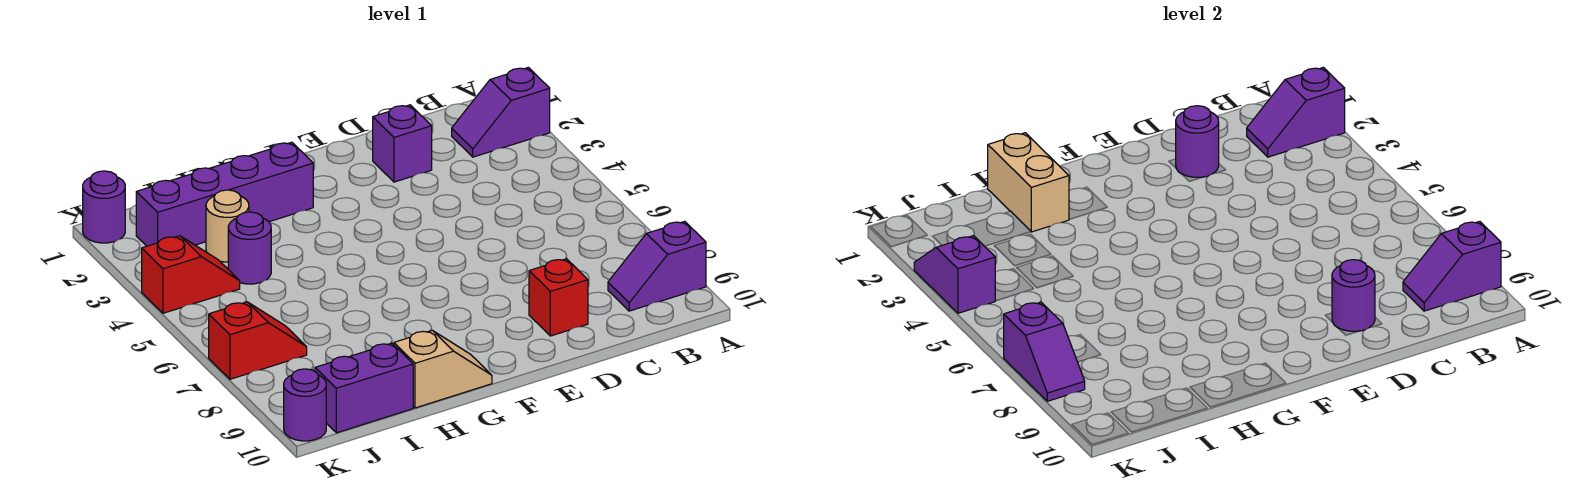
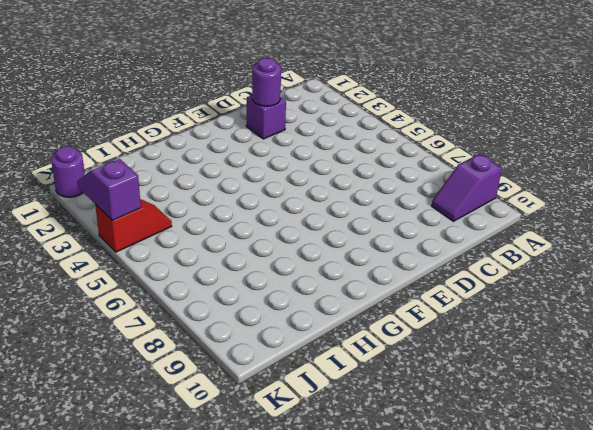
none -> purple slope A2:B2 level 1 top A
none -> red brick D9 level 1
none -> purple brick G2:J2 level 1

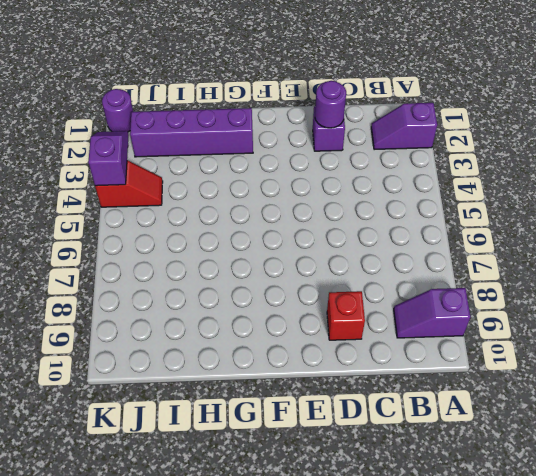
none -> tan slope G10:H10 level 1 top H
none -> tan round brick I3 level 1
none -> purple round brick I4 level 1

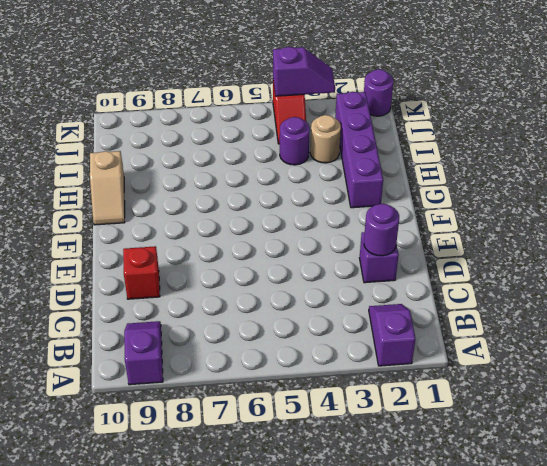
none -> purple brick I10:J10 level 1
none -> red slope J7:K7 level 1 top K
none -> purple round brick K10 level 1

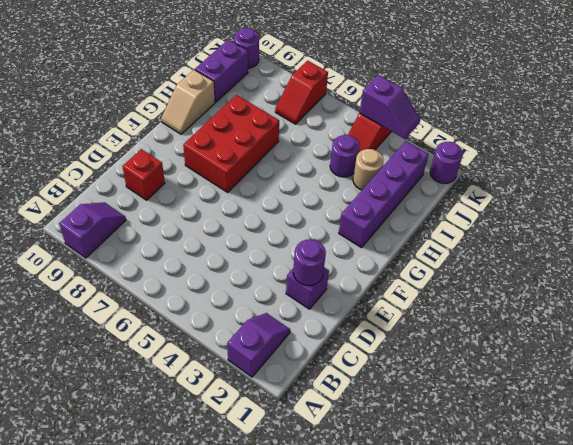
red brick F7:H8 level 1 -> none
none -> purple slope A2:B2 level 2 top A
none -> purple slope A9:B9 level 2 top A
none -> purple round brick D9 level 2

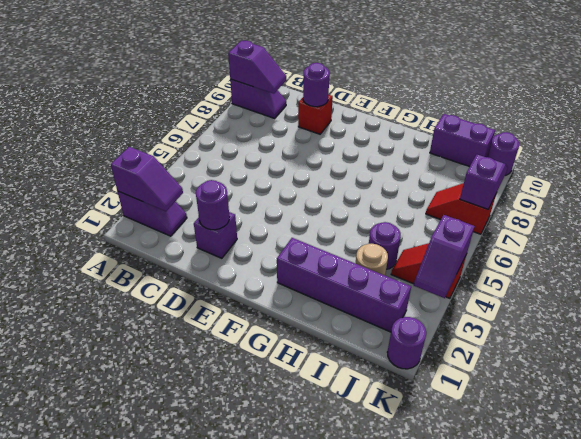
none -> tan slope G10:H10 level 1 top H
none -> tan brick H1:H2 level 2

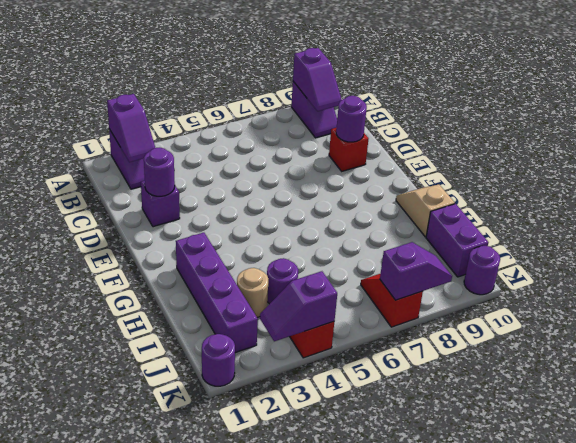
none -> tan brick H1:H2 level 2

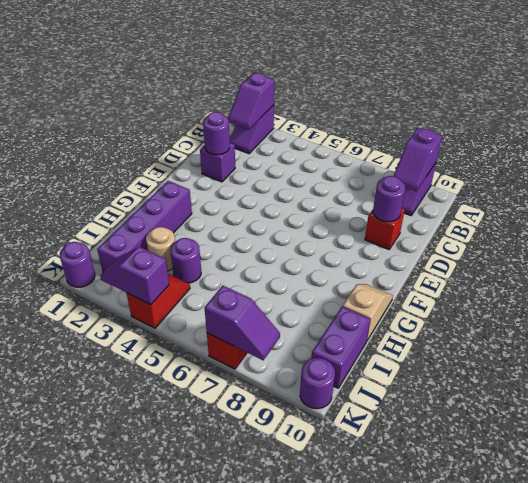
none -> tan brick H1:H2 level 2

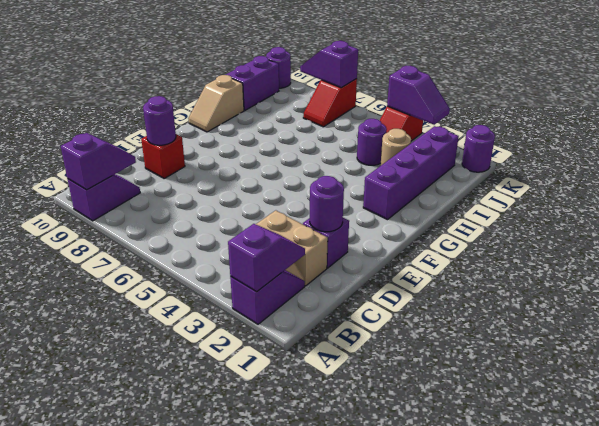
tan brick C2:C3 level 1 -> tan brick H1:H2 level 2

